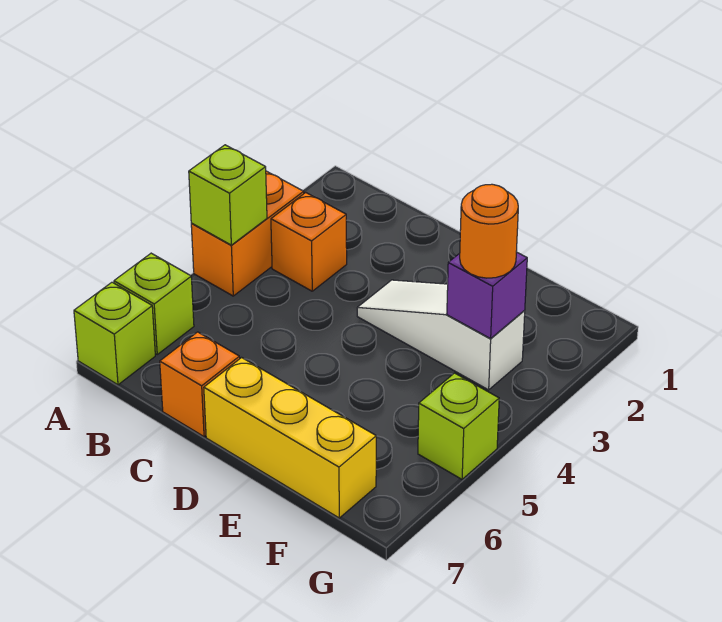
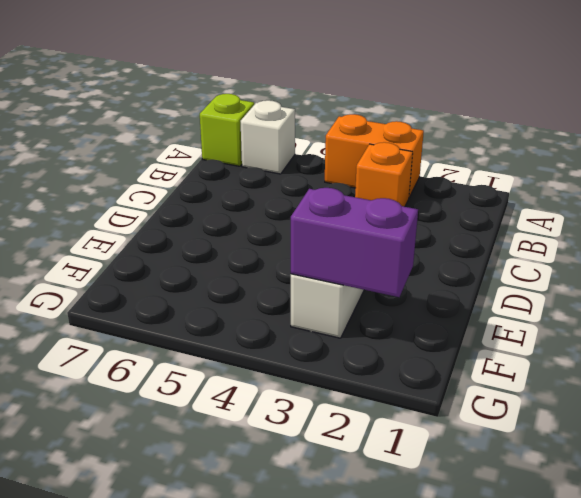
white brick A6 level 1 -> lime brick A6 level 1
purple brick F2:F3 level 2 -> purple brick F3 level 2
none -> orange brick C7 level 1
none -> yellow brick D7:F7 level 1

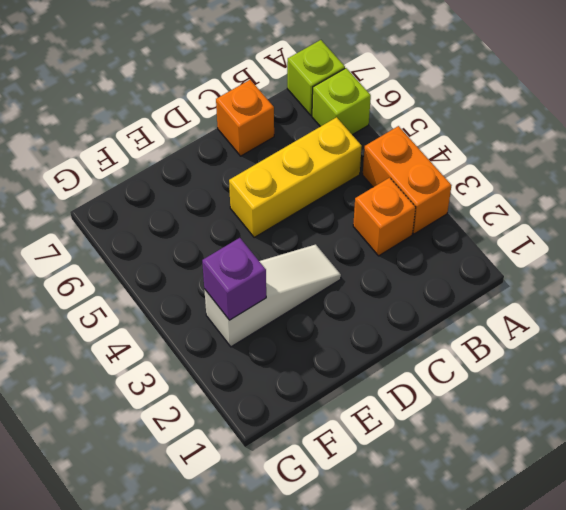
yellow brick B5:D5 level 1 -> yellow brick D7:F7 level 1
none -> lime brick G5 level 1
none -> lime brick A4 level 2

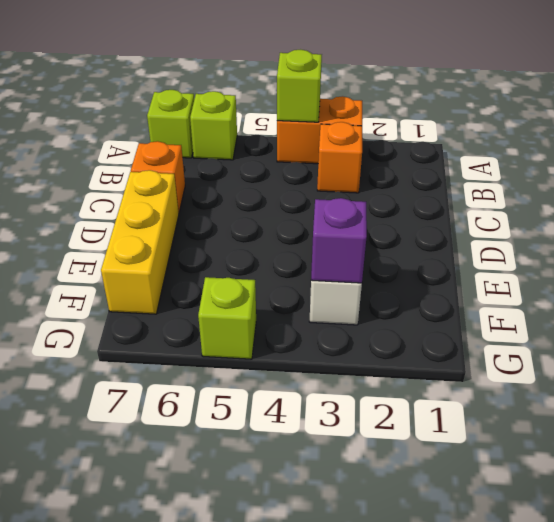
none -> orange round brick F3 level 3

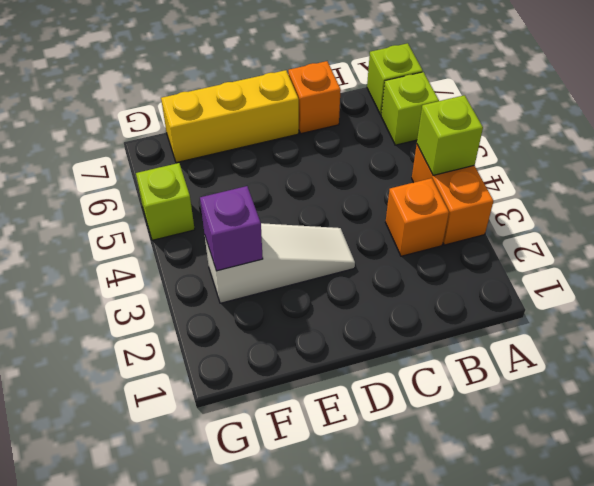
none -> orange round brick F3 level 3

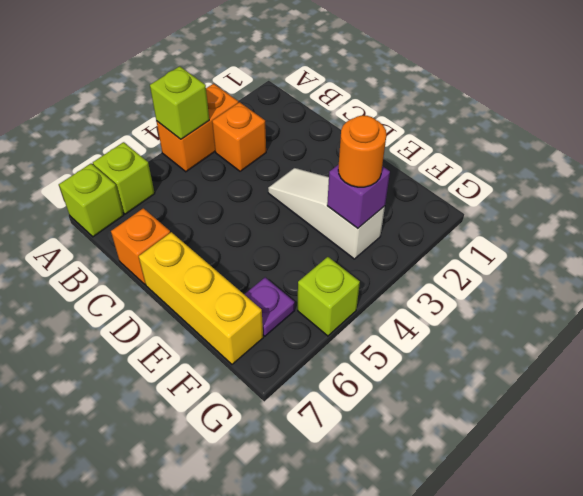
purple plate F6 level 1 -> none

